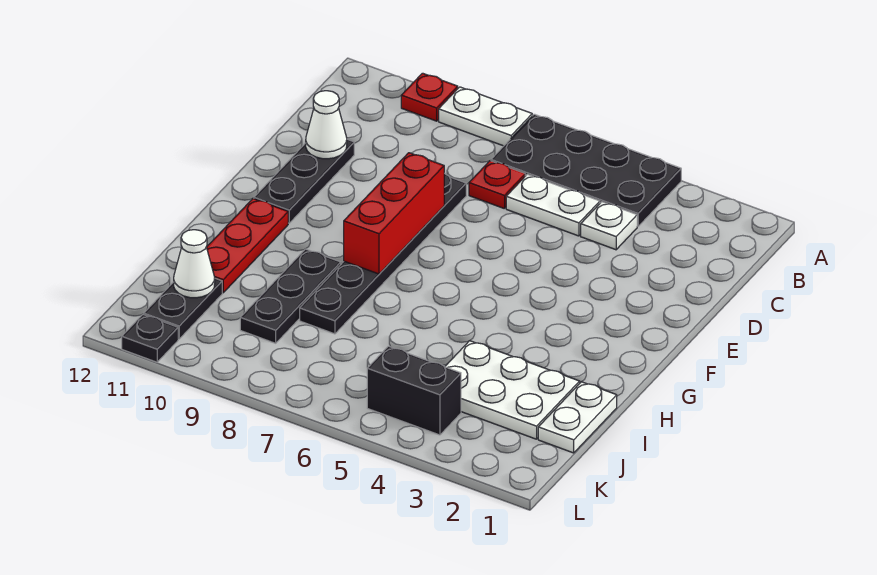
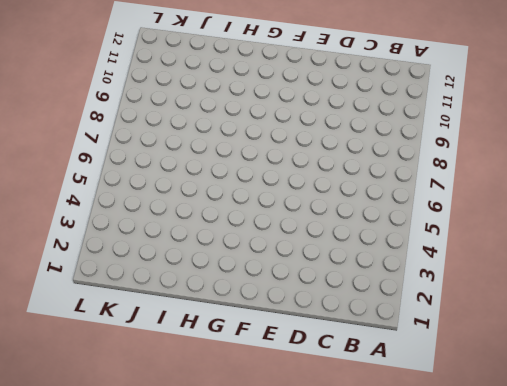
none -> black plate A4:B7 level 1
none -> white plate A8:A9 level 1
none -> red plate A10 level 1

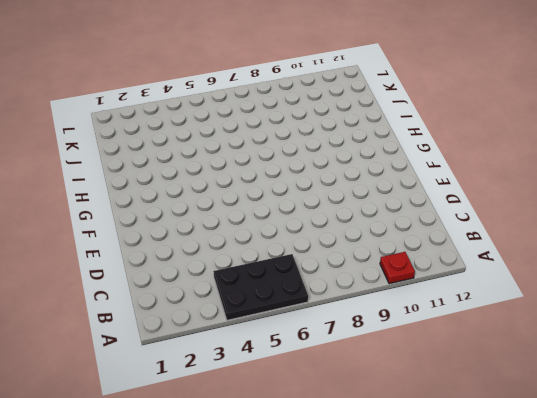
black plate A4:B6 level 1 -> black plate A4:B7 level 1
none -> white plate A8:A9 level 1
none -> white plate C4 level 1
none -> white plate C5:C6 level 1

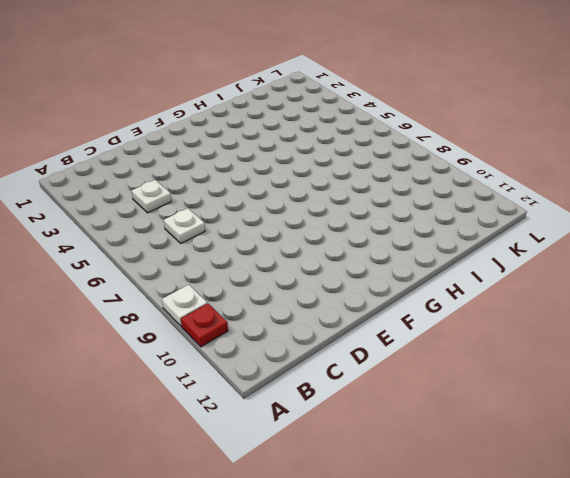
white plate A9 level 1 -> white plate A8:A9 level 1
white plate C6 level 1 -> white plate C5:C6 level 1
none -> black plate A4:B7 level 1
none -> red plate C7 level 1
none -> black plate D8:I8 level 1

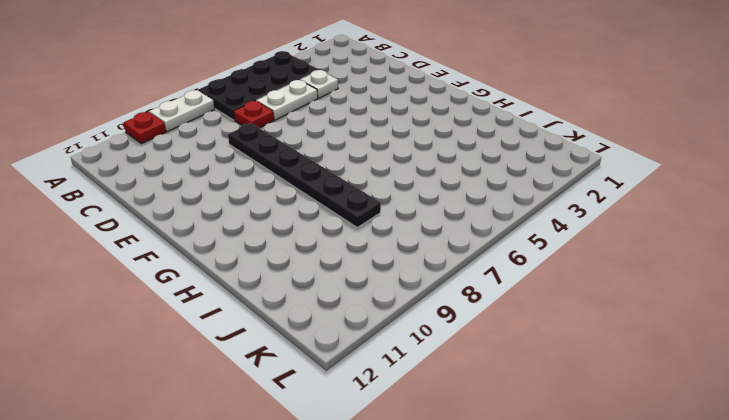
none -> black plate D11:F11 level 1
none -> red plate G11:I11 level 1
none -> black plate H9:J9 level 1

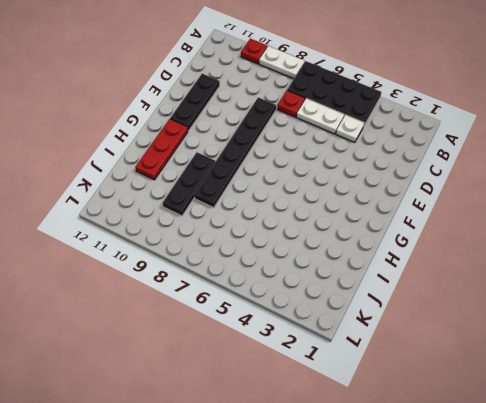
none -> white plate I1:J1 level 1
none -> white plate I2:J4 level 1
none -> black plate J11:K11 level 1

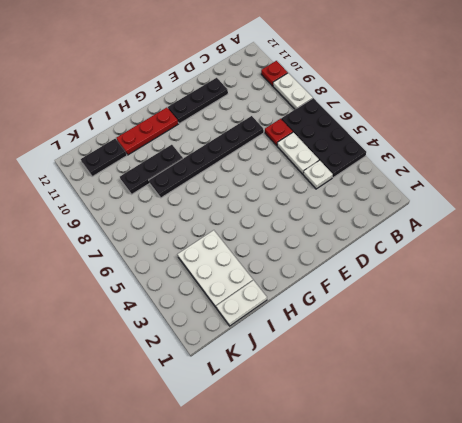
none -> black brick K4:K5 level 1
none -> black plate L11 level 1
none -> white cone D11 level 2

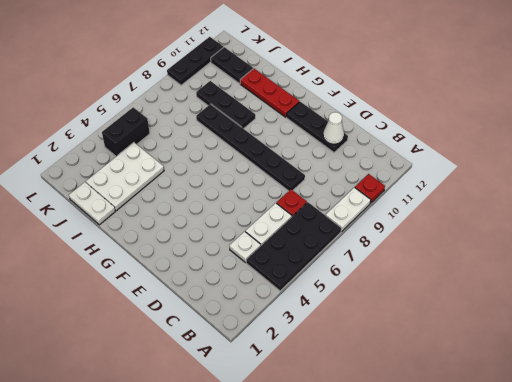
black plate L9:L11 level 1 -> black plate L11 level 1
none -> red brick E8:G8 level 2
none -> white cone J11 level 2

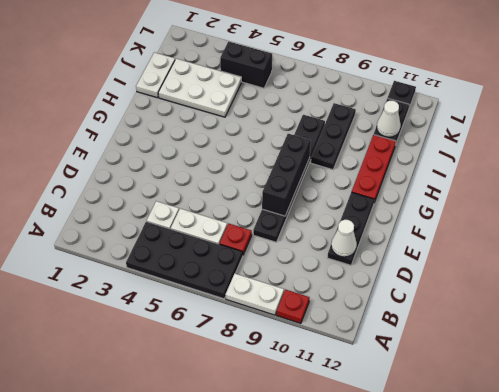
black brick E8:G8 level 2 -> red brick E8:G8 level 2

